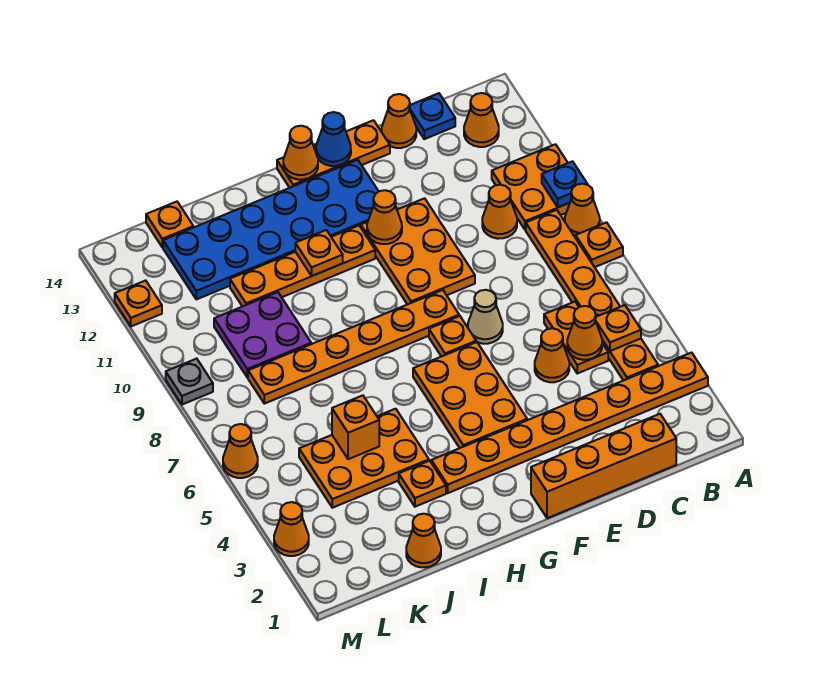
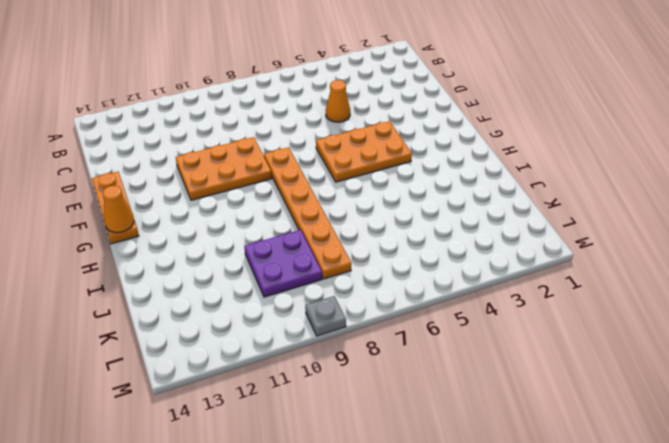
none -> orange plate A3:H3 level 1
none -> orange plate A8 level 1
none -> orange cone A9 level 1
none -> orange plate A10:B11 level 1

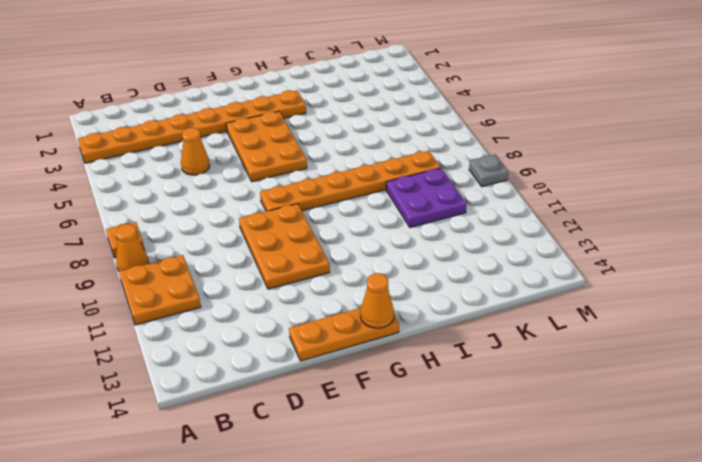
none -> orange plate B4:B9 level 1
none -> orange cone B13 level 1
none -> orange brick C1:F1 level 1
none -> orange plate C5:C6 level 1

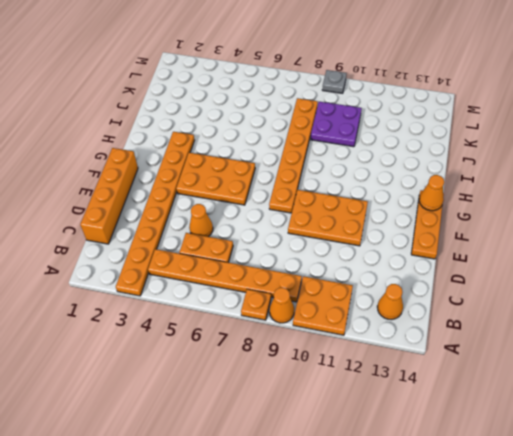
none -> orange cone C10 level 1
none -> blue plate C14 level 1
none -> orange cone D14 level 1
none -> tan cone E7 level 1

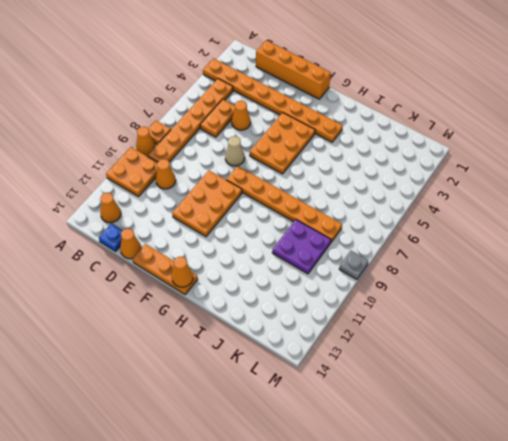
none -> orange plate F7 level 1
none -> blue plate F12:K13 level 1
none -> orange plate G11:J11 level 1
none -> orange plate I3 level 1

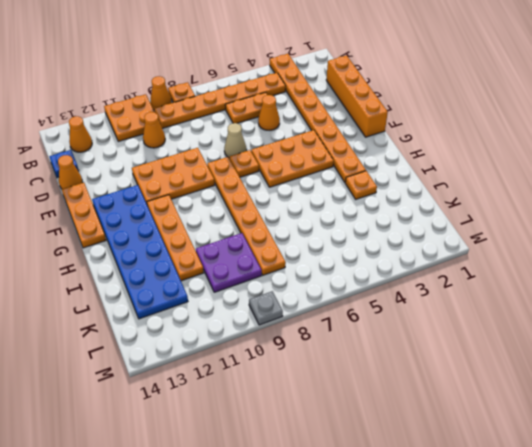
none -> orange plate I4:K5 level 1
none -> orange cone J1 level 1
none -> orange plate K14 level 1
none -> orange cone M3 level 1

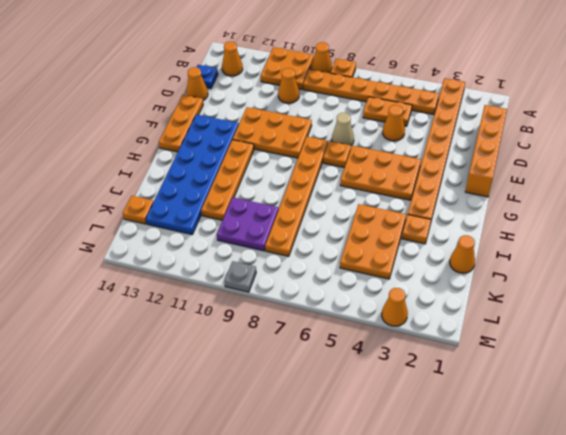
none -> orange cone M6 level 1
none -> orange plate M12 level 1
none -> blue plate A10 level 2
none -> orange plate B5 level 2

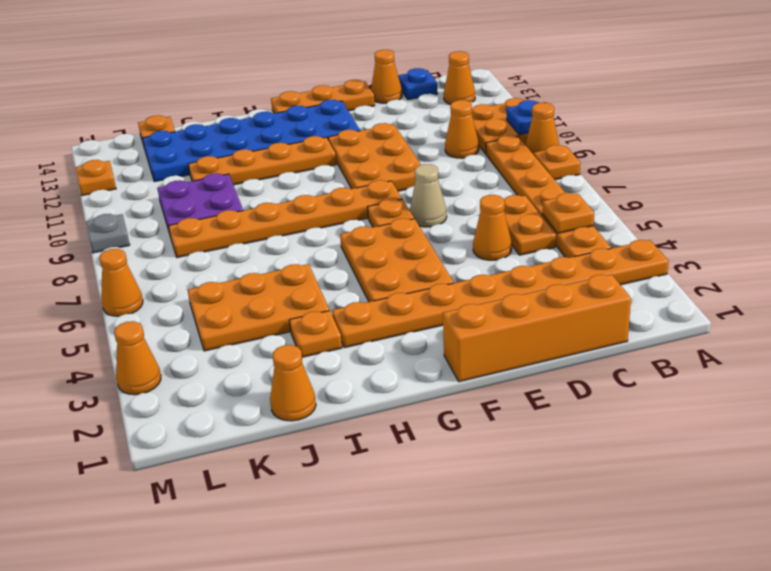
none -> orange cone C5 level 2
none -> orange cone F11 level 2
none -> blue cone F14 level 2
none -> orange cone G14 level 2

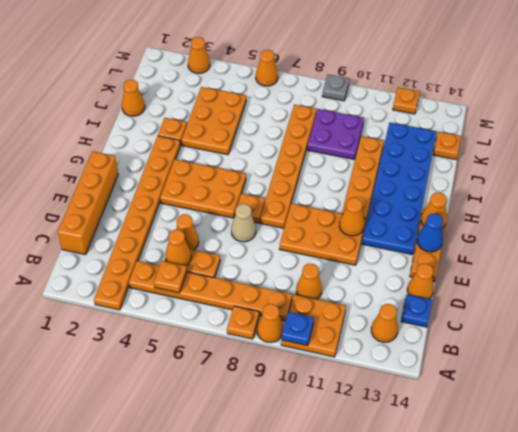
none -> orange plate H11 level 2
none -> orange brick J5 level 2

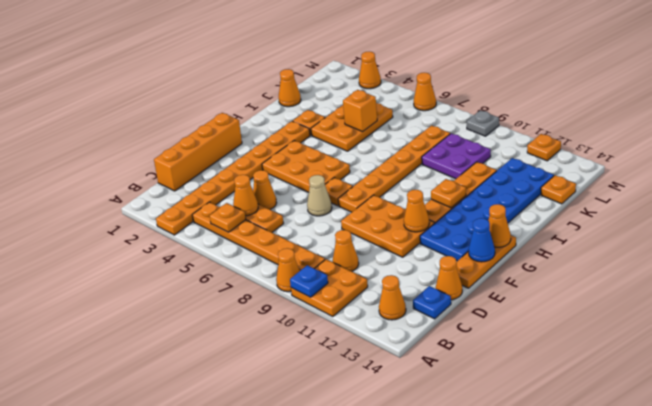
none -> orange plate A8 level 1

